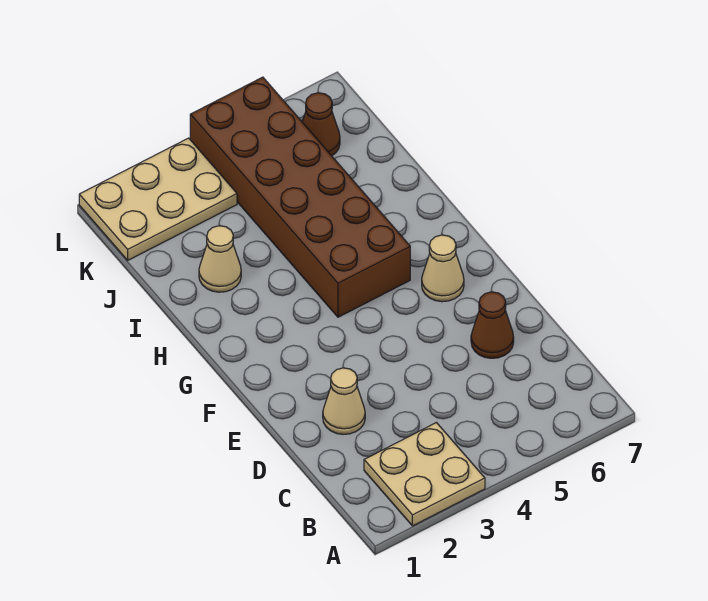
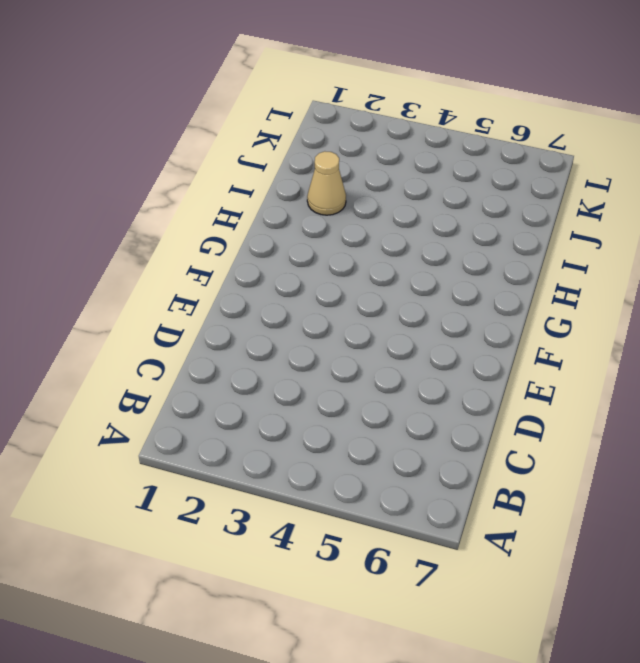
none -> tan plate A2:B3 level 1
none -> tan cone D2 level 1

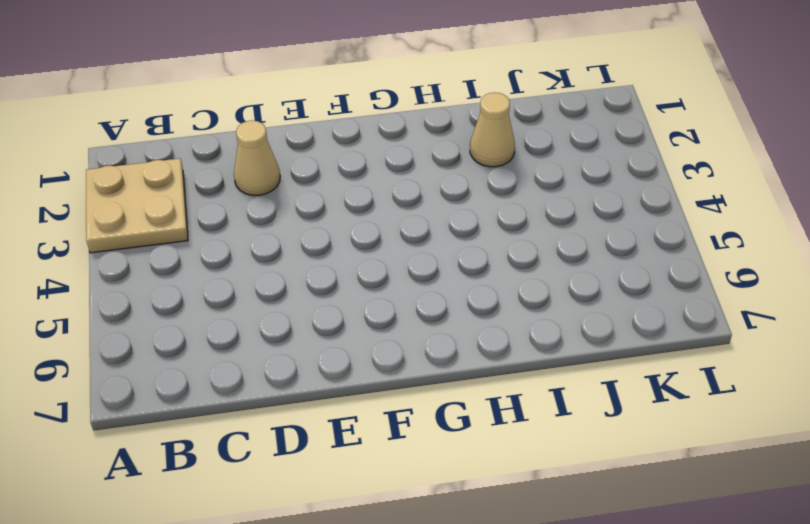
none -> brown cone D6 level 1
none -> tan cone F6 level 1

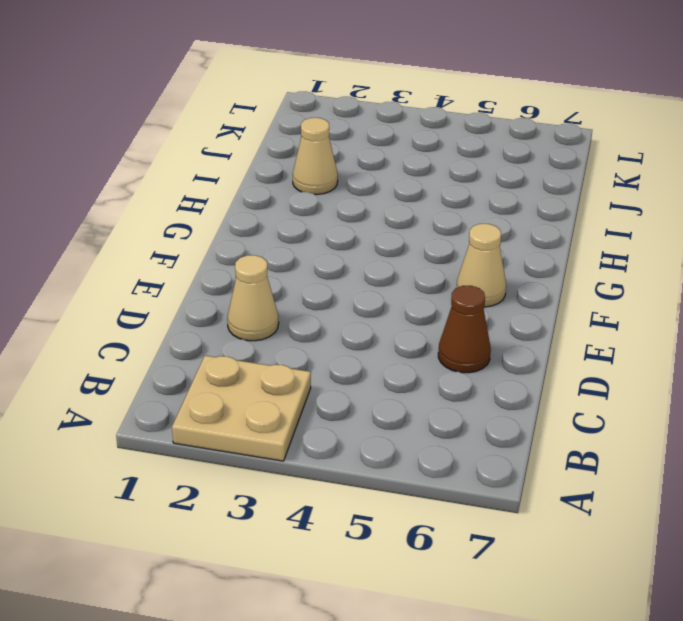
none -> brown brick G4:L5 level 1
none -> tan plate K1:L3 level 1

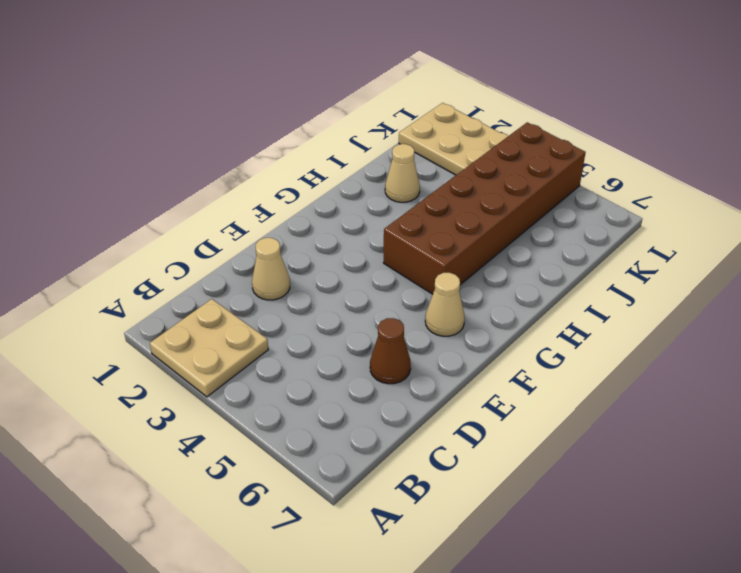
none -> brown cone K6 level 1

